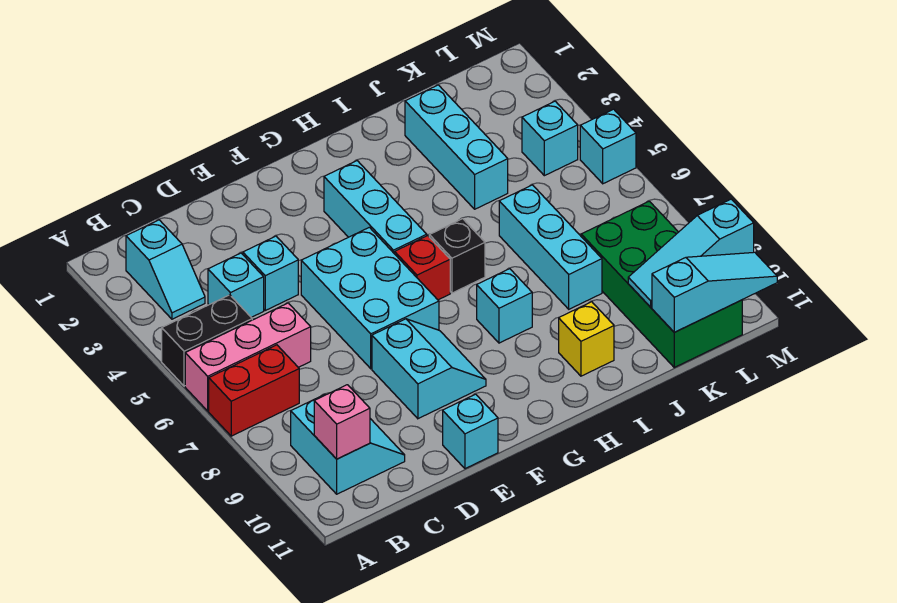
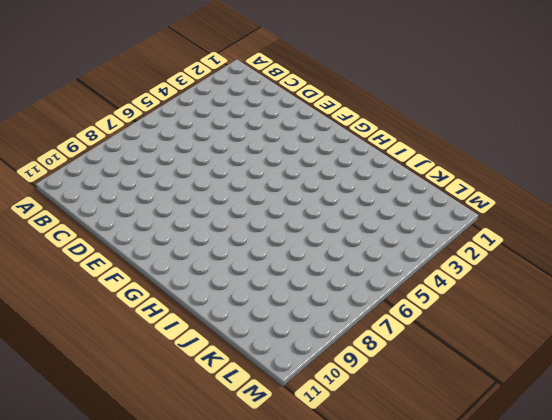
none -> black brick A5:B5 level 1
none -> pink brick A6:C6 level 1
none -> red brick A7:B7 level 1

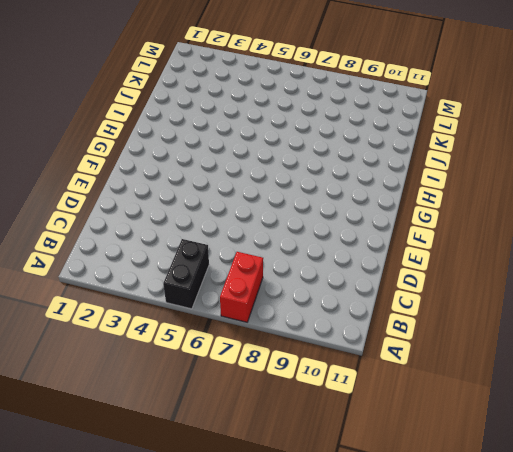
none -> pink brick A6:C6 level 1
none -> cyan slope B2:B3 level 1 top 2
none -> cyan slope B9:C10 level 1 top B

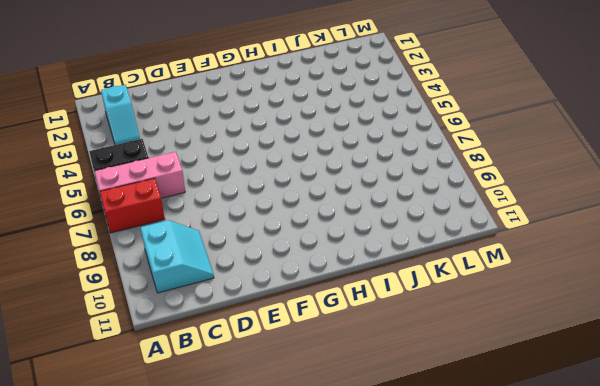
none -> cyan brick C4 level 1
none -> cyan brick D4 level 1
none -> cyan brick E5:F7 level 1

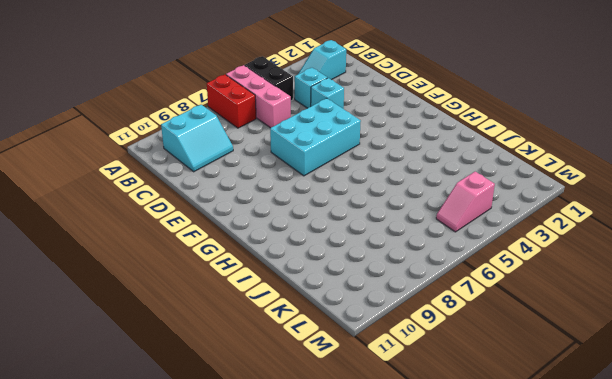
pink slope L4:L5 level 1 top 4 -> cyan brick L4 level 1
none -> cyan slope E8:F9 level 1 top E
none -> cyan brick E11 level 1
none -> cyan brick G3:G5 level 1

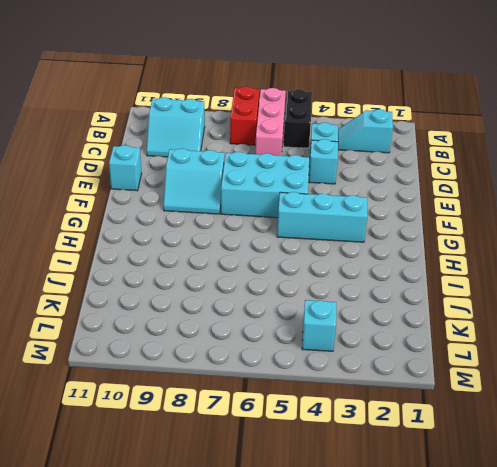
none -> red brick G6 level 1
none -> black brick H6 level 1
none -> cyan brick H8 level 1

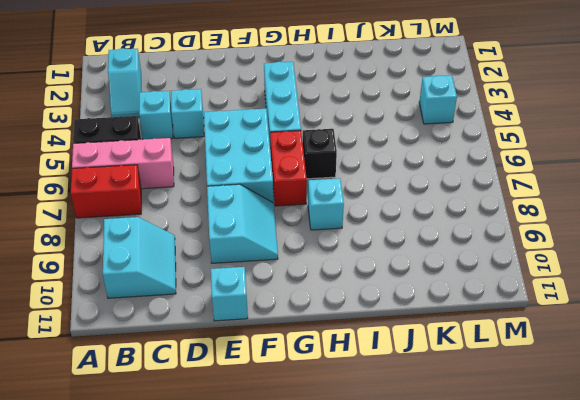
red brick G6:G7 level 1 -> red brick G6 level 1
none -> yellow brick I10 level 1
none -> cyan brick J2:J4 level 1
none -> cyan brick J6:J8 level 1

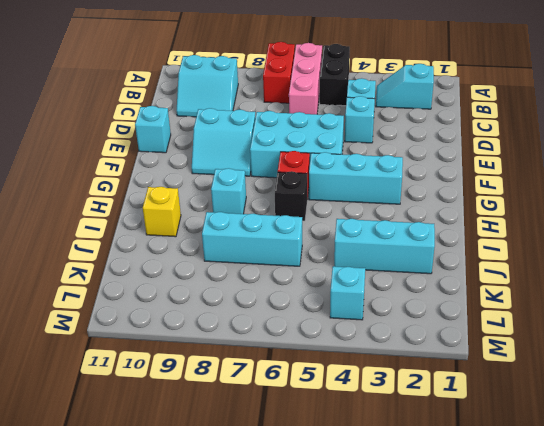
none -> green brick K8:L11 level 1
none -> cyan brick M5 level 1
none -> pink brick B10 level 2

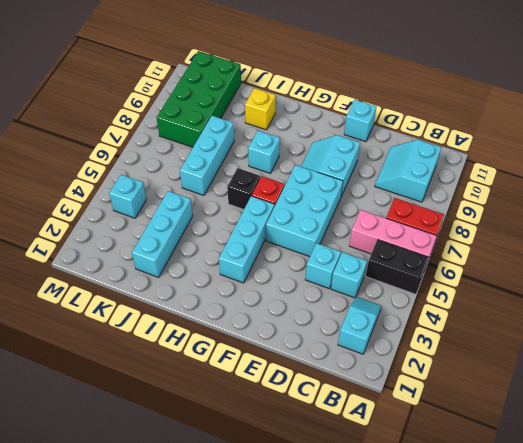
none -> cyan brick M5 level 1
none -> pink brick B10 level 2
none -> cyan slope K10:M10 level 2 top M

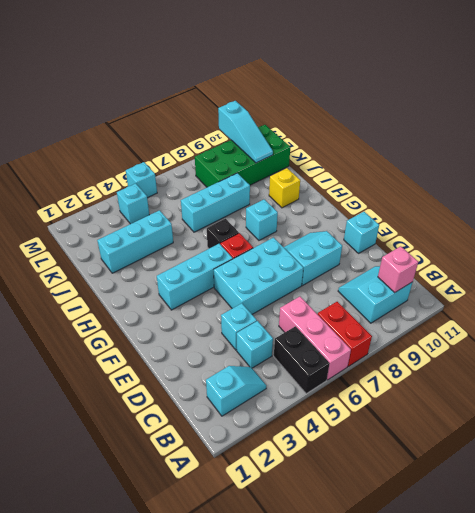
none -> cyan slope K11:M11 level 2 top K

